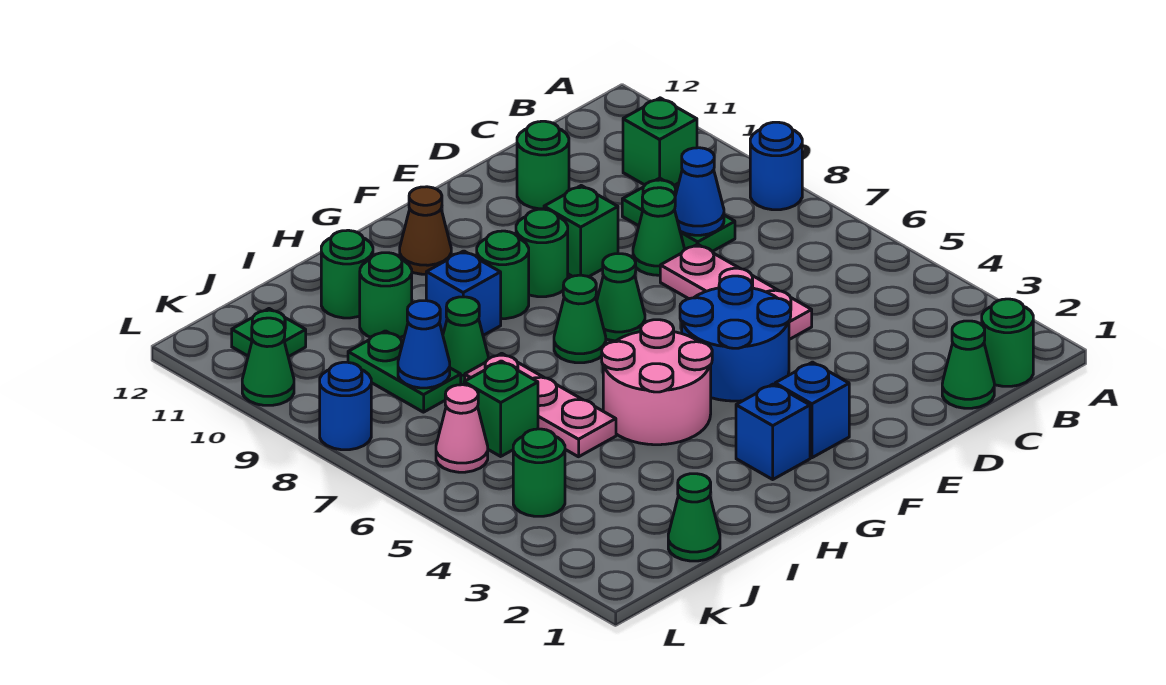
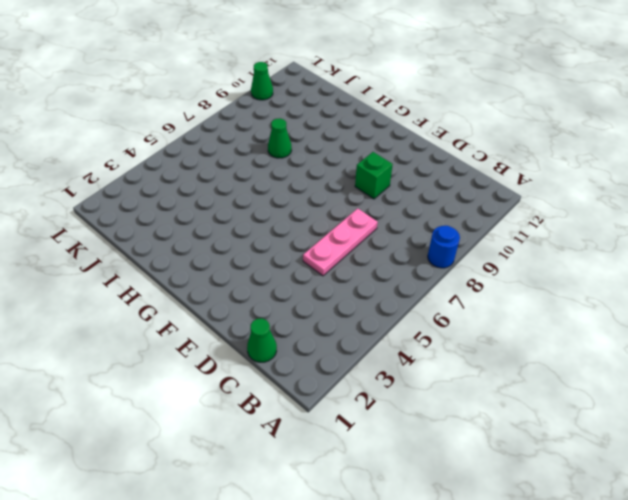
none -> green round brick B1 level 1
none -> green brick B10 level 1
none -> green plate C8:C9 level 1
none -> green cone D8 level 1

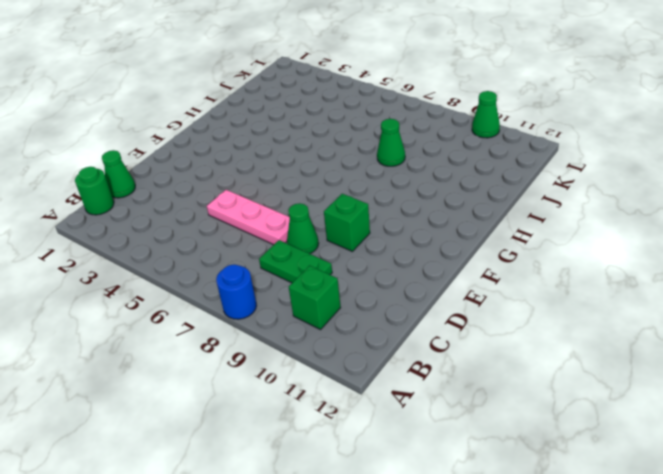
none -> green round brick D11 level 1
none -> blue round brick E4:F5 level 1
none -> blue brick F2 level 1
none -> green cone F7 level 1

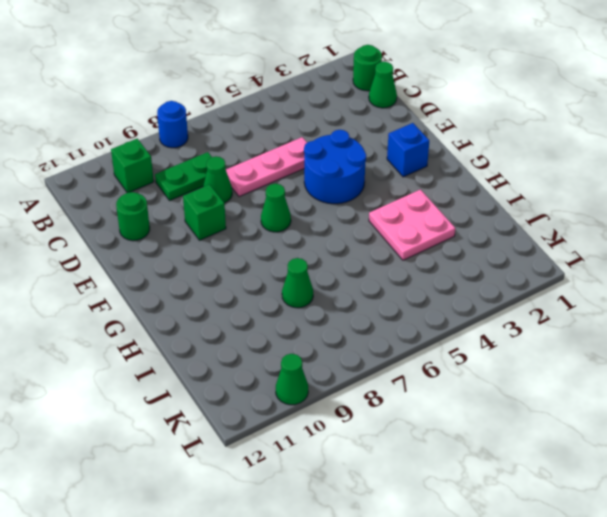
pink plate H3:I4 level 1 -> pink round brick G4:H5 level 1
none -> green round brick F9 level 1
none -> blue brick G2 level 1
none -> green cone G7 level 1
none -> green round brick G9 level 1

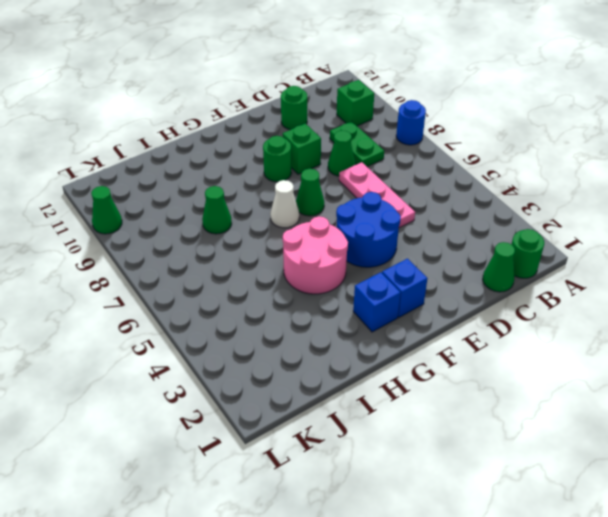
white cone G7 level 1 -> green cone G7 level 1
none -> green round brick G9 level 1
none -> brown cone G11 level 1
none -> blue brick H9 level 1
none -> pink plate I5:I7 level 1

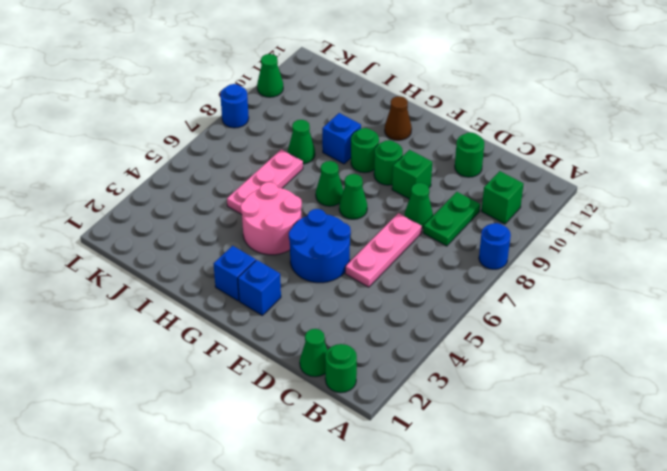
none -> green round brick I10 level 1
none -> green round brick I11 level 1
none -> green cone J1 level 1
none -> green brick J6 level 1

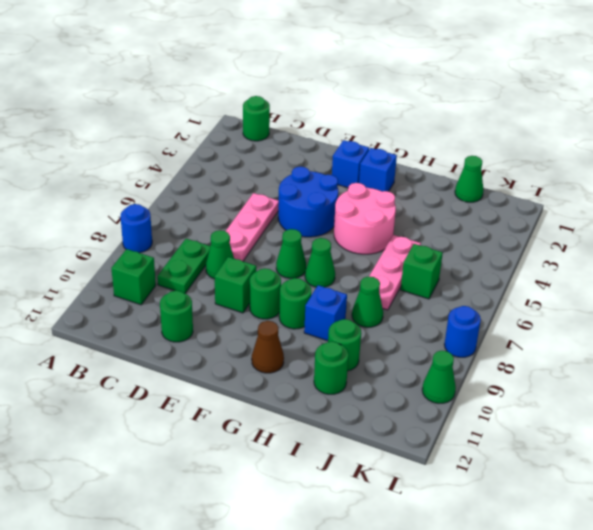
none -> green cone C1 level 1
none -> green plate J8:J9 level 1
none -> green round brick K4 level 1
none -> pink cone K6 level 1

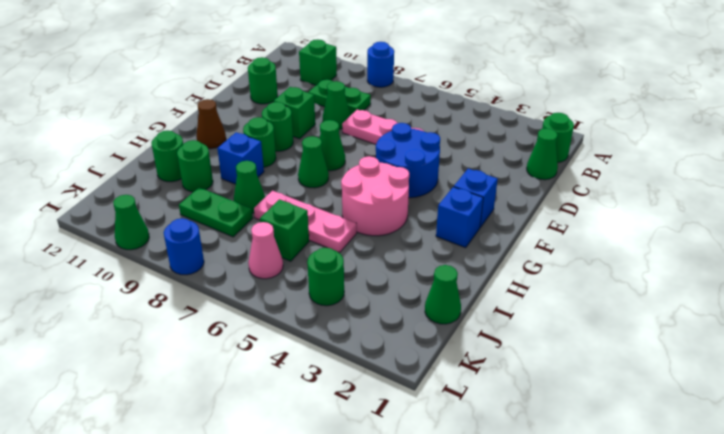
none -> green plate K11 level 1
none -> blue cone C8 level 2
none -> blue cone J8 level 2

